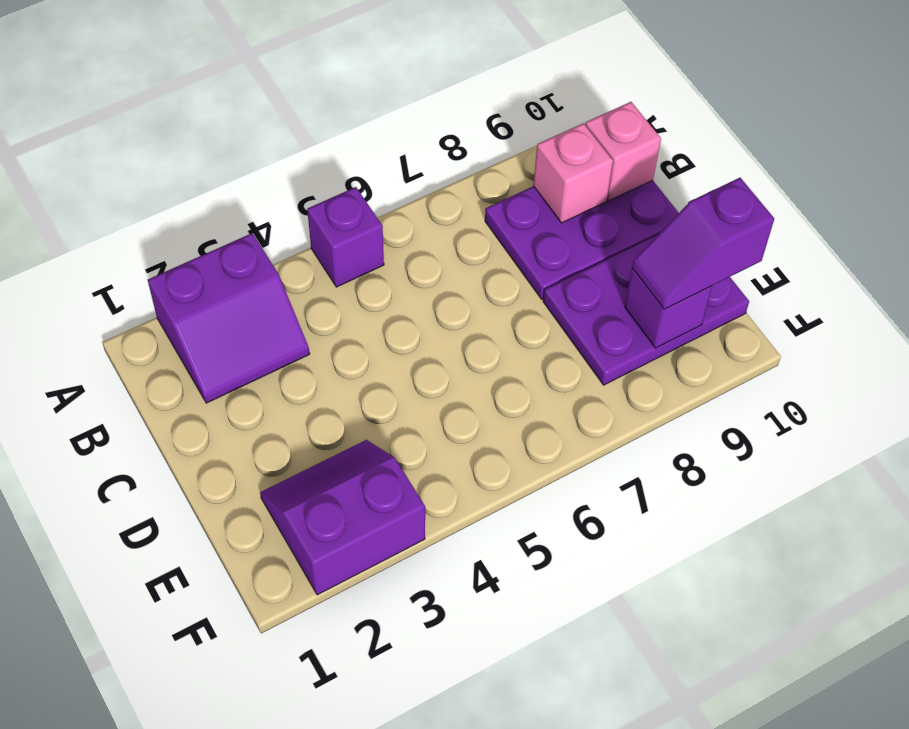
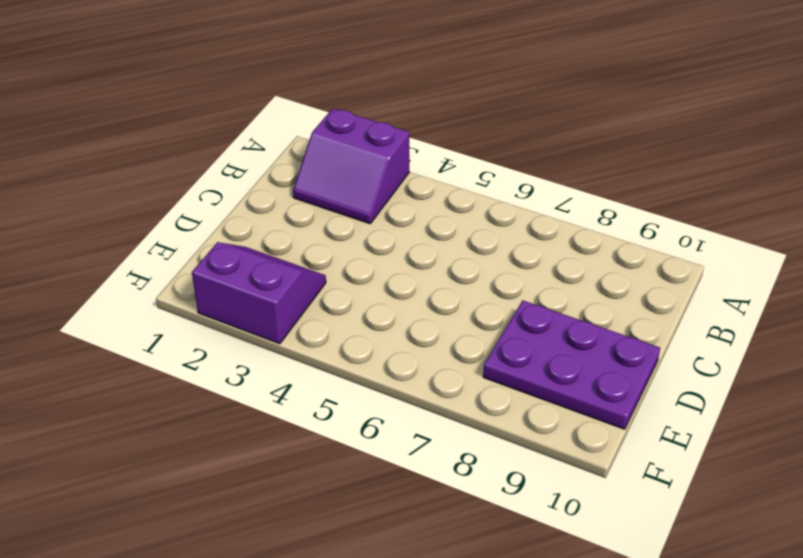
none -> purple brick A5 level 1
none -> purple plate B8:C10 level 1

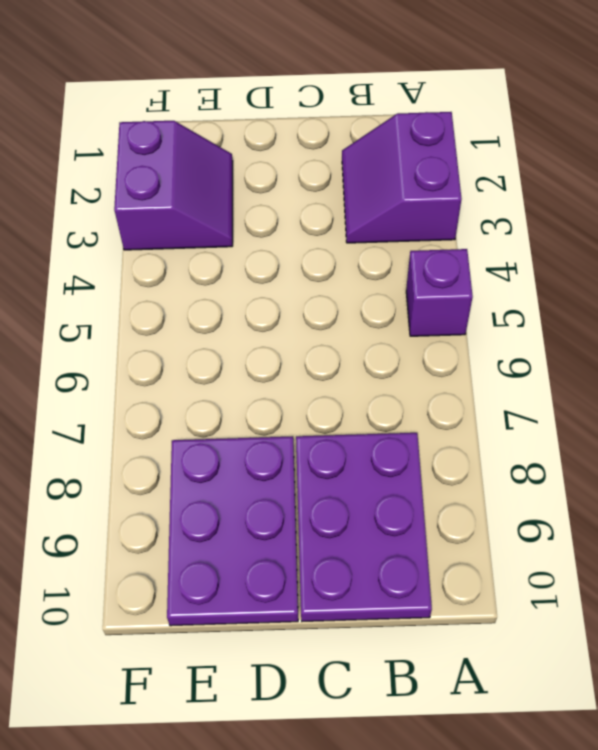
none -> pink brick B9 level 2
none -> pink brick B10 level 2

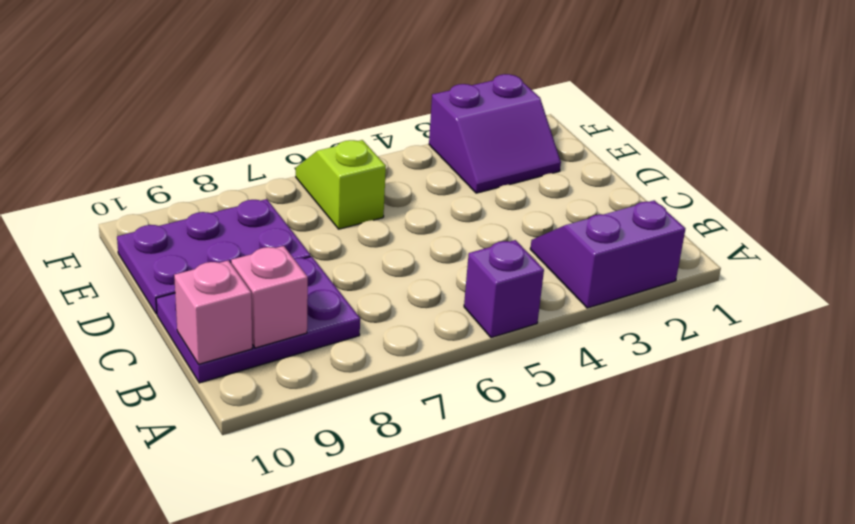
lime slope E6:F6 level 1 top E -> none
none -> purple brick E9 level 2
none -> purple slope E9:E10 level 3 top 10

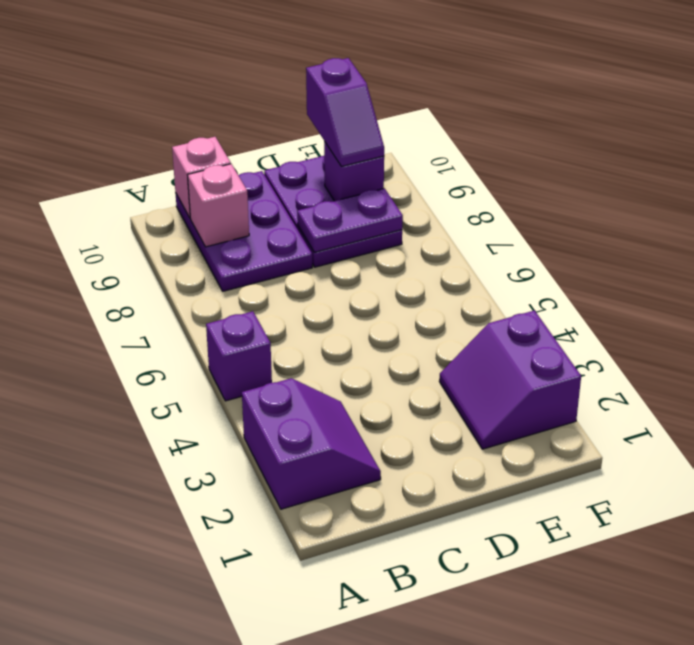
purple plate D8:E8 level 2 -> none

